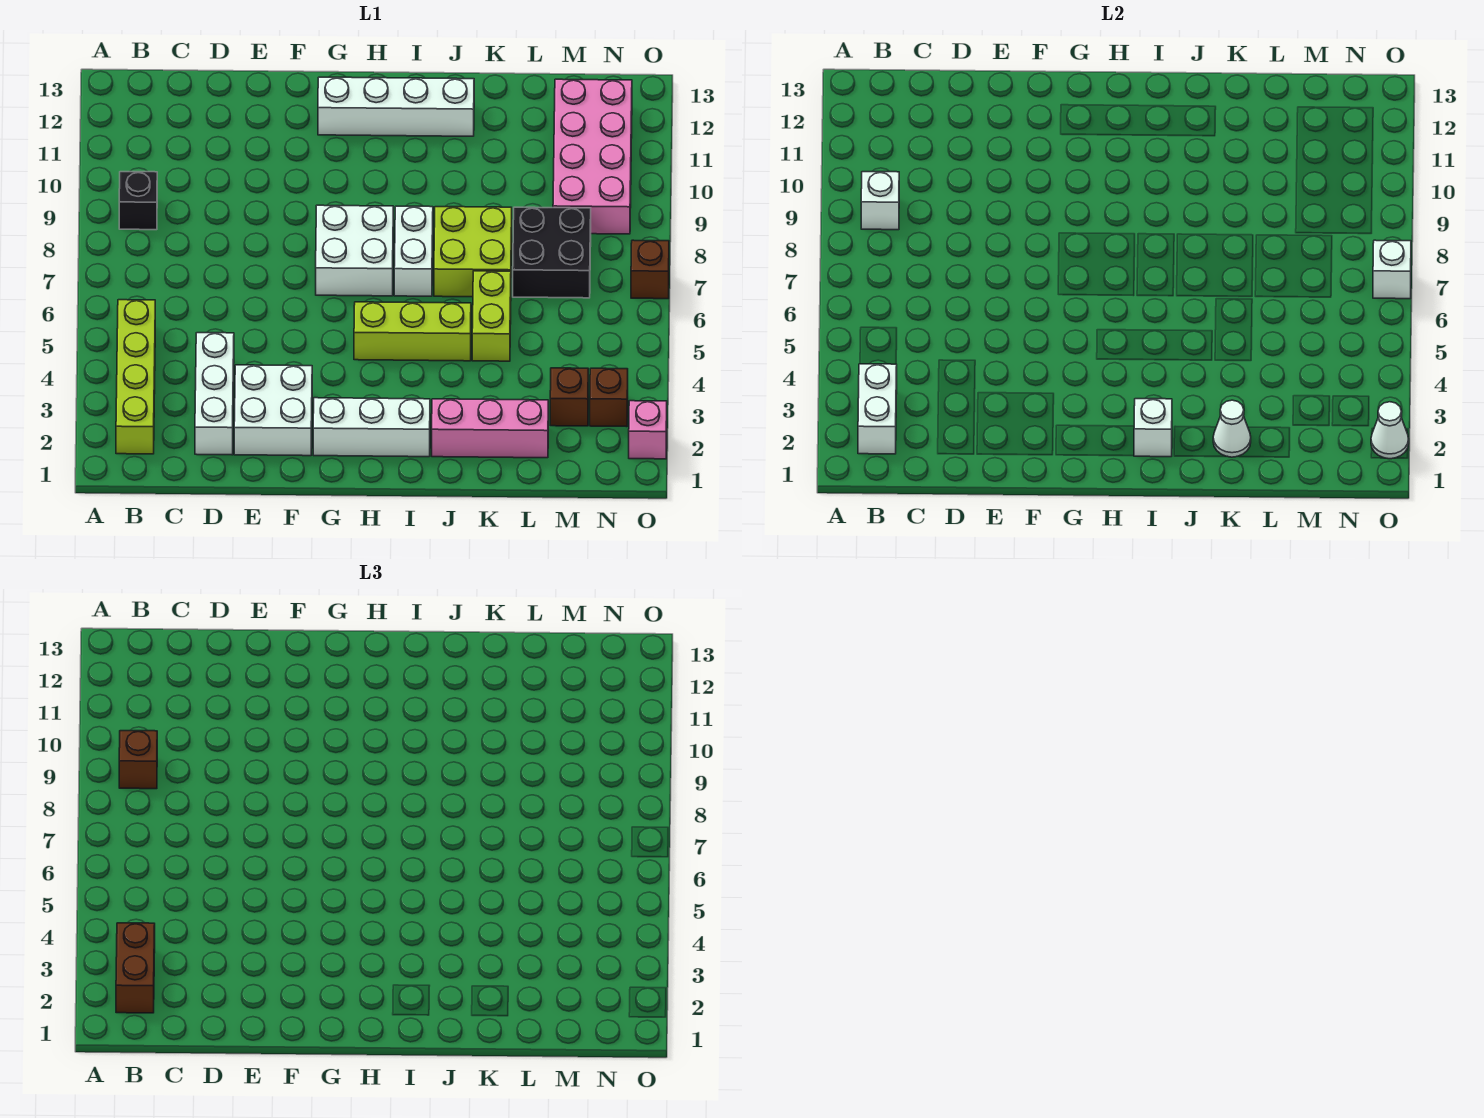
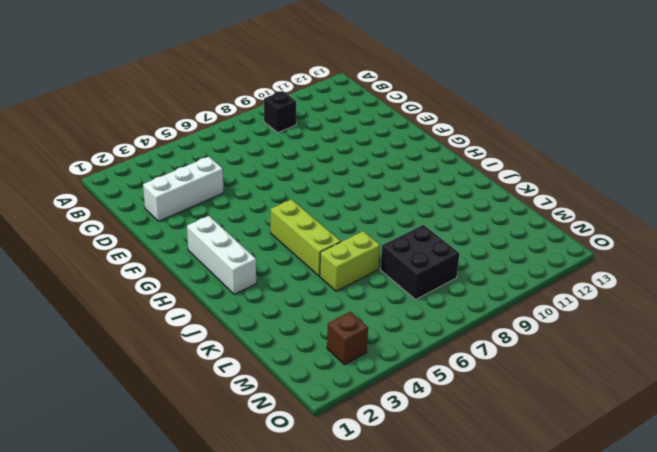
none -> lime brick B2:B5 level 1
none -> white brick E2:F3 level 1
none -> white brick G7:H8 level 1

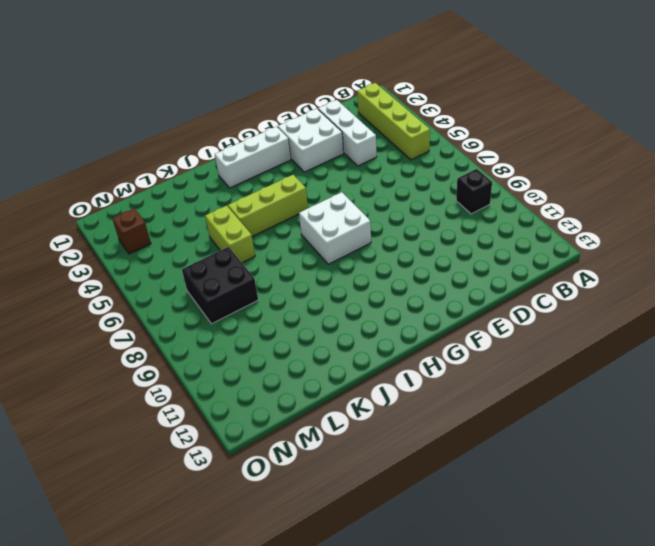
none -> white brick G12:J12 level 1
none -> white brick I7:I8 level 1
none -> pink brick J2:L2 level 1

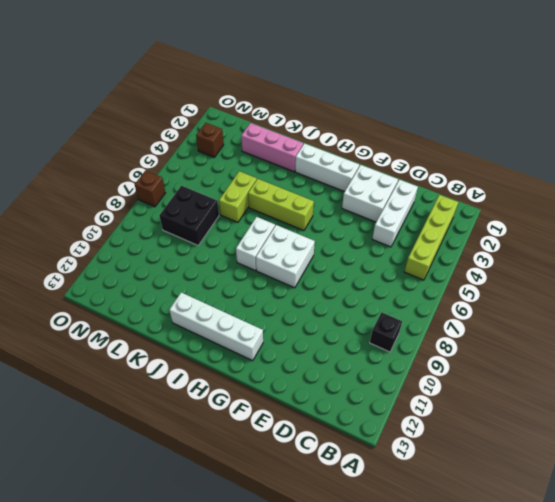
none -> lime brick J7:K8 level 1
none -> brown brick M3 level 1
none -> pink brick M9:N12 level 1

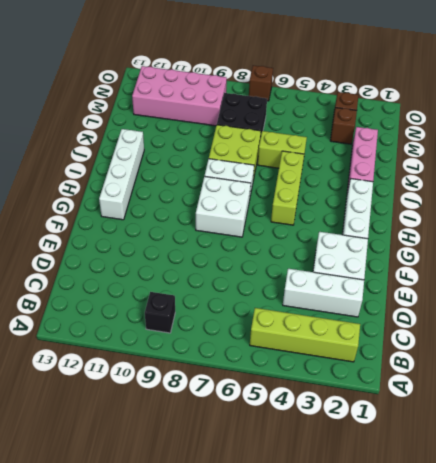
none -> pink brick O2 level 1
none -> white brick B2:B3 level 2
none -> white brick B9 level 2

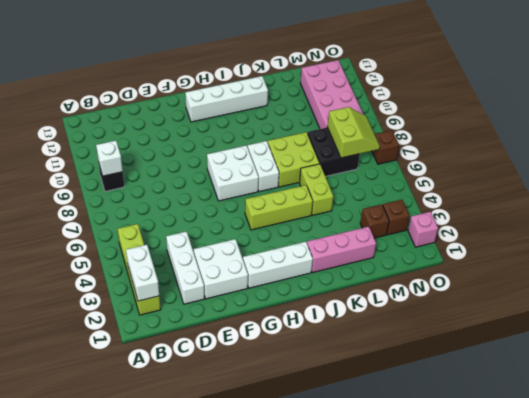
lime slope M7:N8 level 2 top M -> none
none -> white brick I2 level 2
none -> white cone K2 level 2
none -> white cone O2 level 2

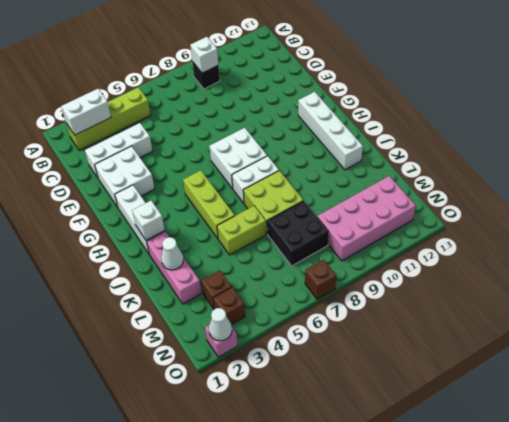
none -> white brick O7 level 2
none -> brown brick B2:B3 level 3
none -> brown brick B9 level 3

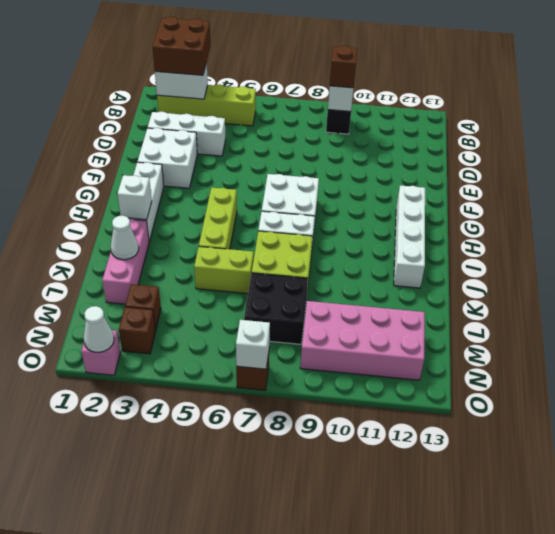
brown brick A2:B3 level 3 -> brown brick B2:B3 level 3

